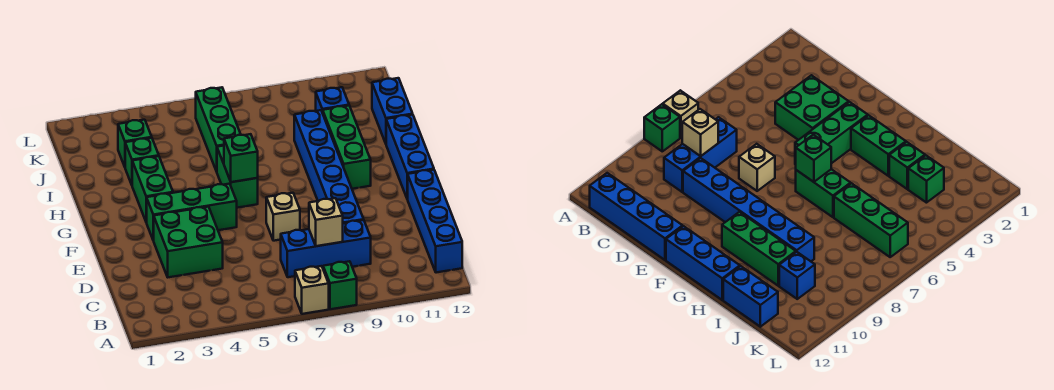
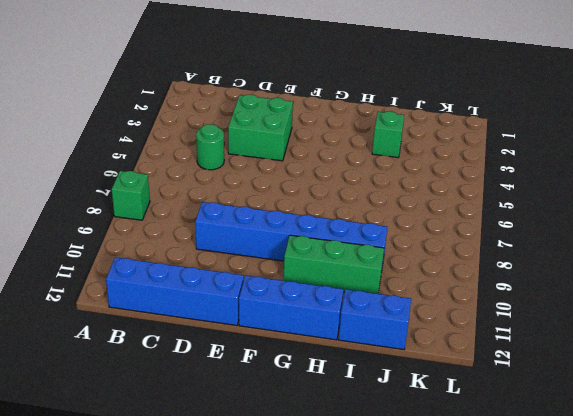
green round brick C5 level 1 -> none
none -> tan brick A7 level 1
none -> blue brick C7:C9 level 1
none -> tan brick E7 level 1

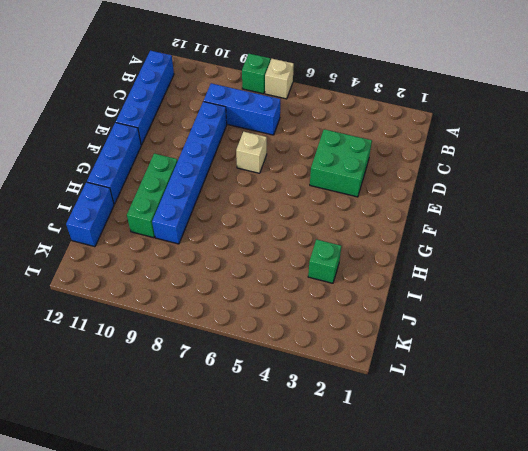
none -> green brick F3:F5 level 1
none -> green brick G3:H3 level 1
none -> green brick G6:H6 level 1

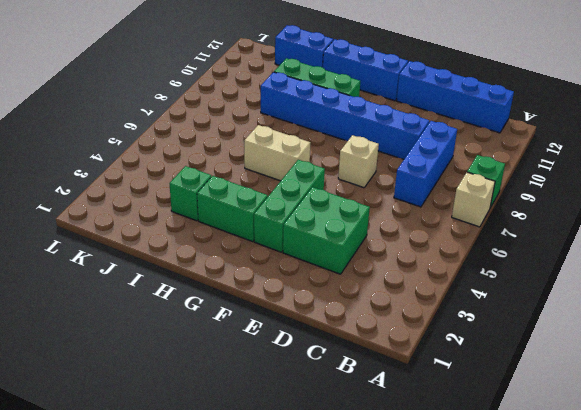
tan brick G6:H6 level 1 -> green brick G6:H6 level 1
none -> green brick I6:K6 level 1
none -> green brick J3 level 1
none -> blue brick J10 level 1

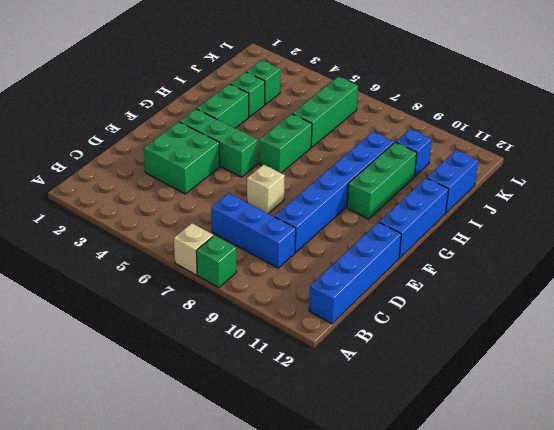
none -> tan brick C8 level 2
none -> green brick G6 level 2

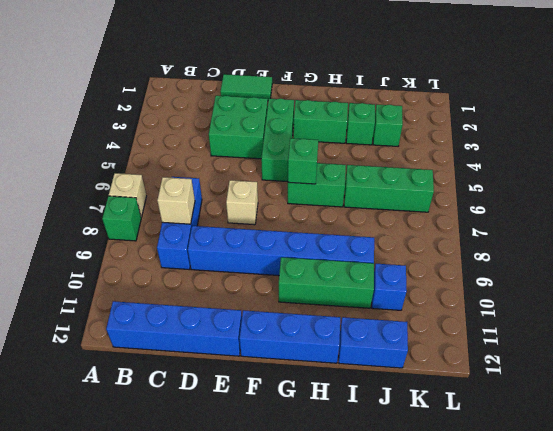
green tile D1:E1 level 1 -> none

